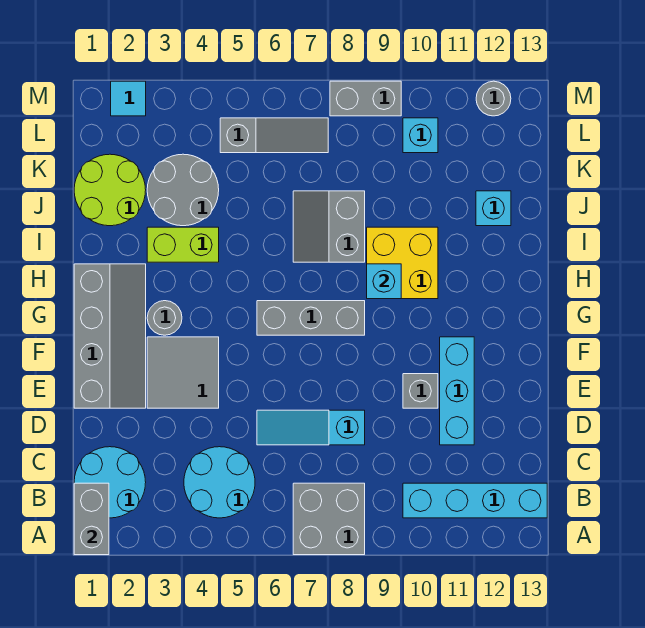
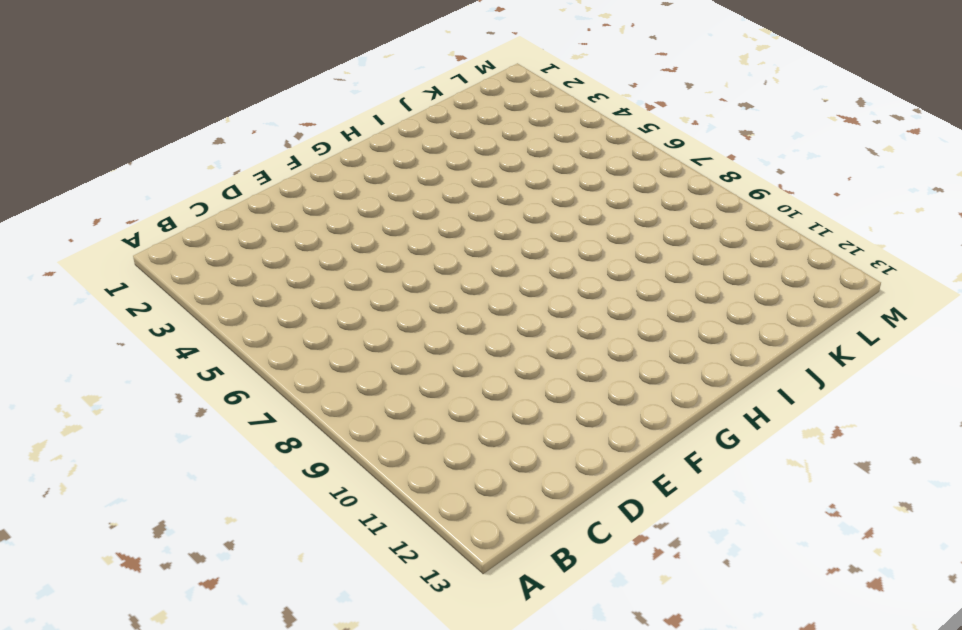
none -> grey brick A7:B8 level 1
none -> cyan round brick B1:C2 level 1
none -> cyan round brick B4:C5 level 1

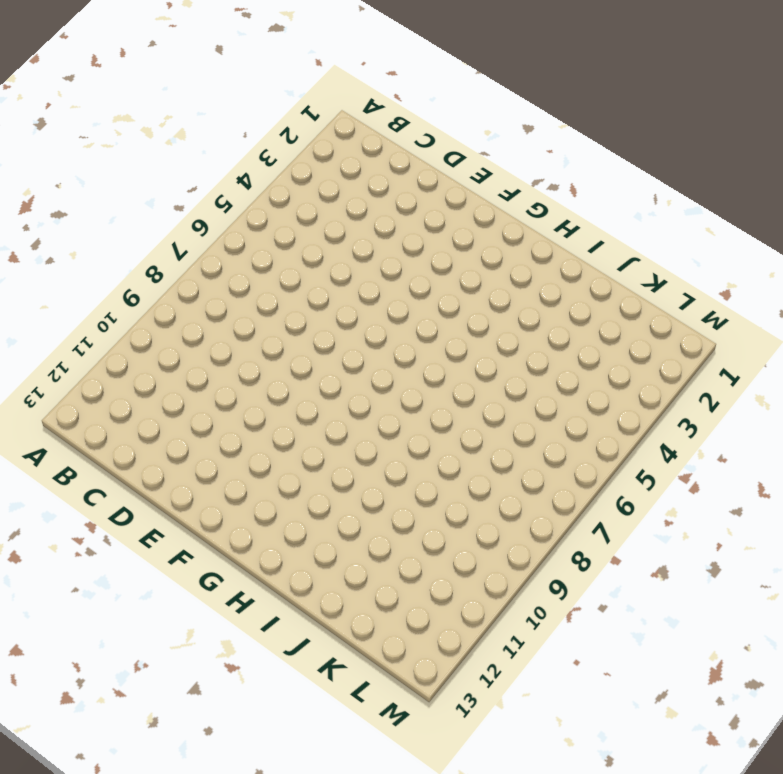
none -> grey brick A7:B8 level 1
none -> cyan round brick B1:C2 level 1
none -> cyan round brick B4:C5 level 1

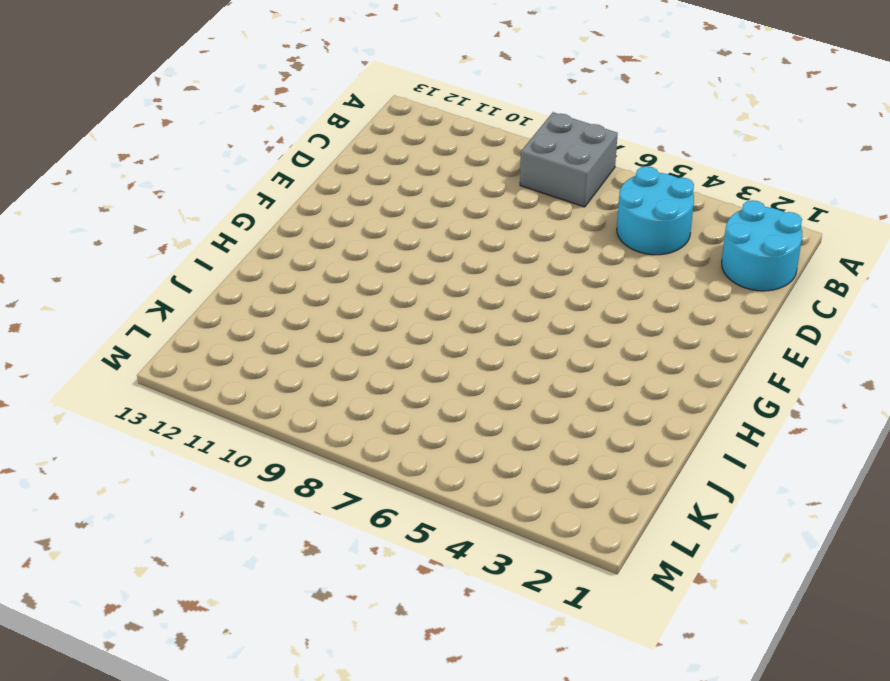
none -> cyan brick B10:B13 level 1
none -> cyan slope D6:D8 level 1 top 8
none -> cyan brick D11:F11 level 1

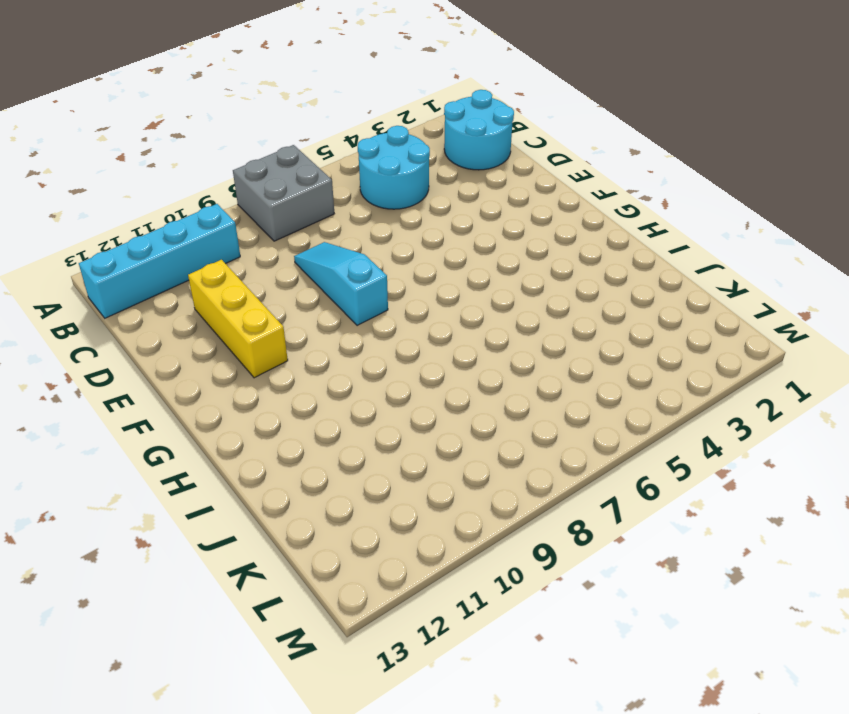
cyan slope D8:F8 level 1 top F -> cyan slope D6:D8 level 1 top 8
yellow brick D11:F11 level 1 -> cyan brick D11:F11 level 1
none -> grey slope E1:H2 level 1 top 1
none -> grey tile E3:F4 level 1
none -> grey brick E10 level 1

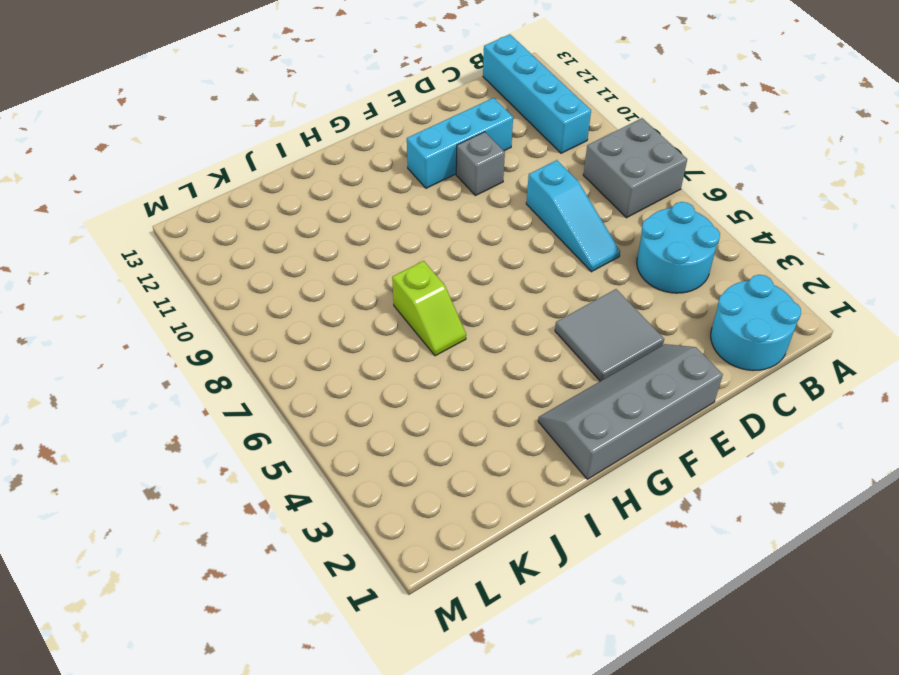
lime slope I6:I7 level 1 top 7 -> grey slope I7:J8 level 1 top 8
none -> grey round brick G3 level 1
none -> grey brick G6:G8 level 1
none -> yellow brick H9:I10 level 1

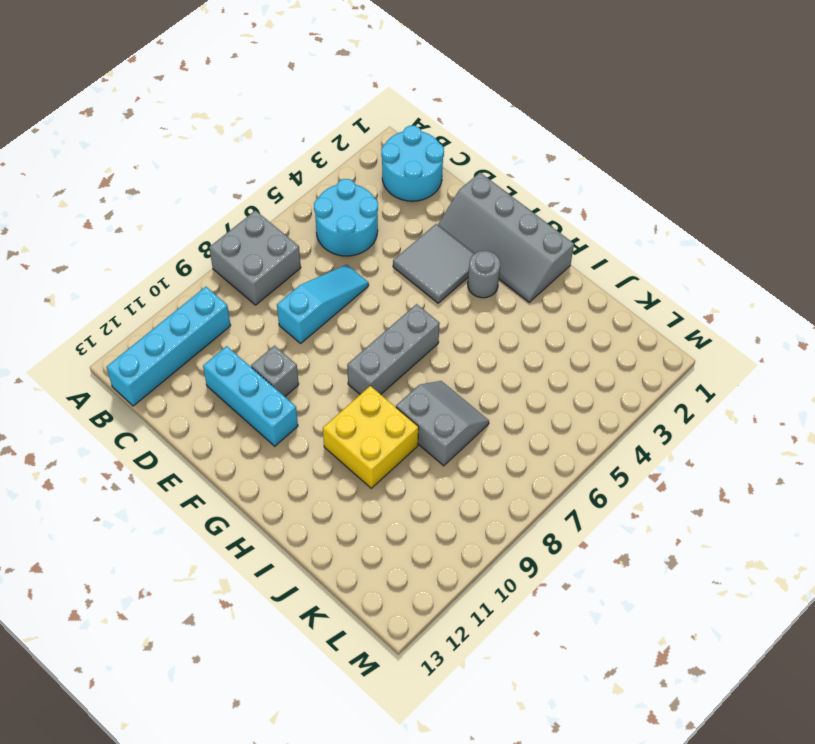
none -> lime brick I3:I4 level 1
none -> lime round brick J1:K2 level 1
none -> grey round brick J3:K4 level 1

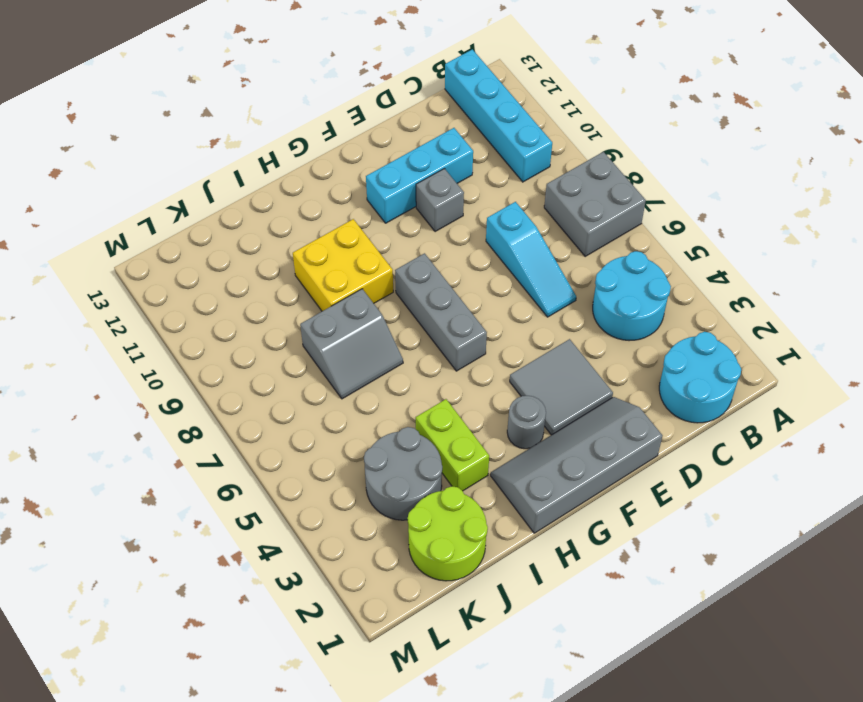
none -> cyan brick J12 level 1
none -> grey slope L5:L7 level 1 top 5
none -> cyan brick L10 level 1

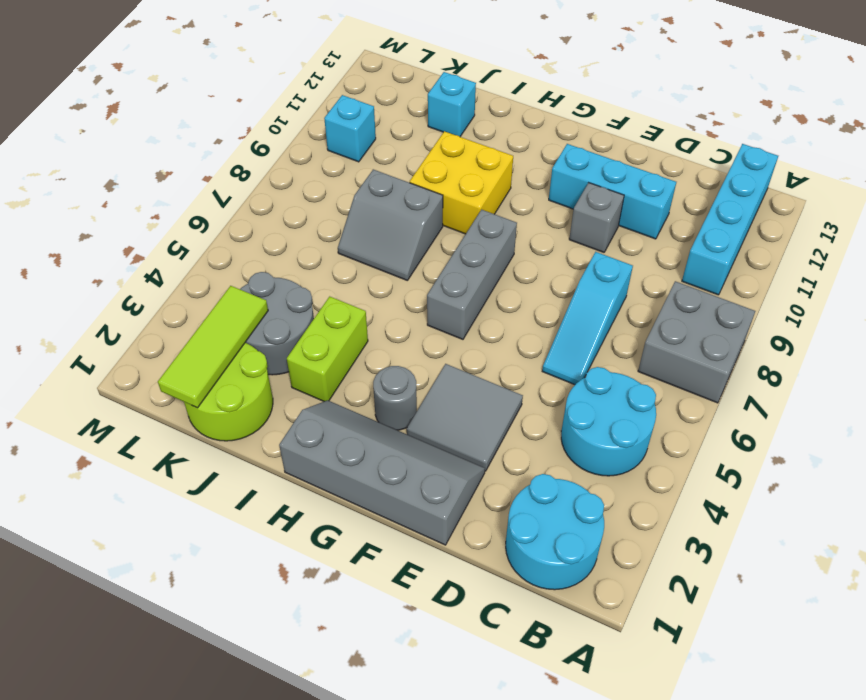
lime tile K1:K3 level 2 -> none
none -> grey slope L5:L7 level 1 top 5
none -> cyan tile M2 level 1
none -> grey brick M8:M9 level 1

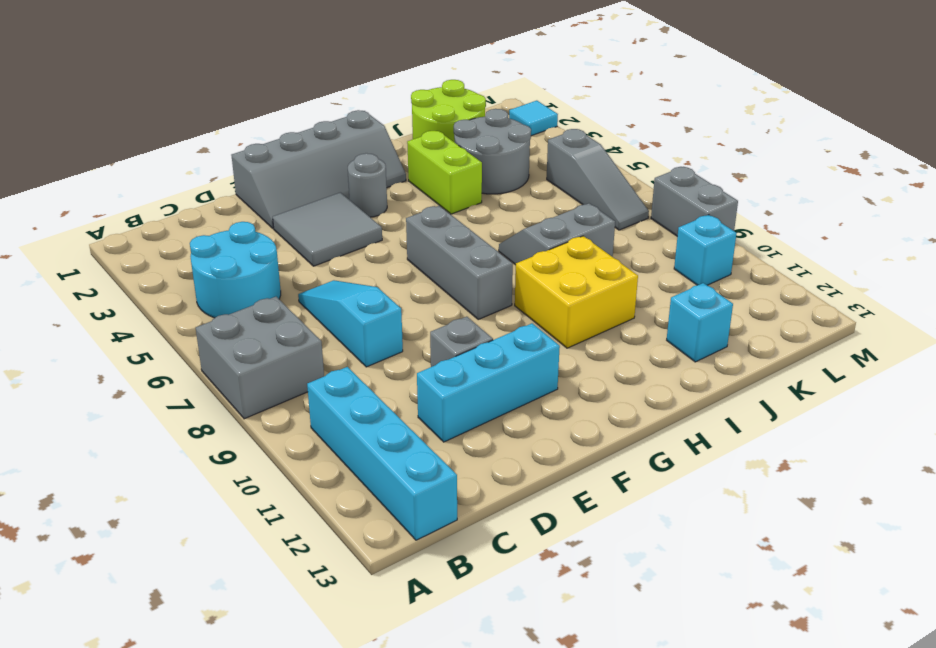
none -> cyan round brick B1:C2 level 1
none -> grey round brick M12 level 1
none -> grey brick A1:B1 level 2

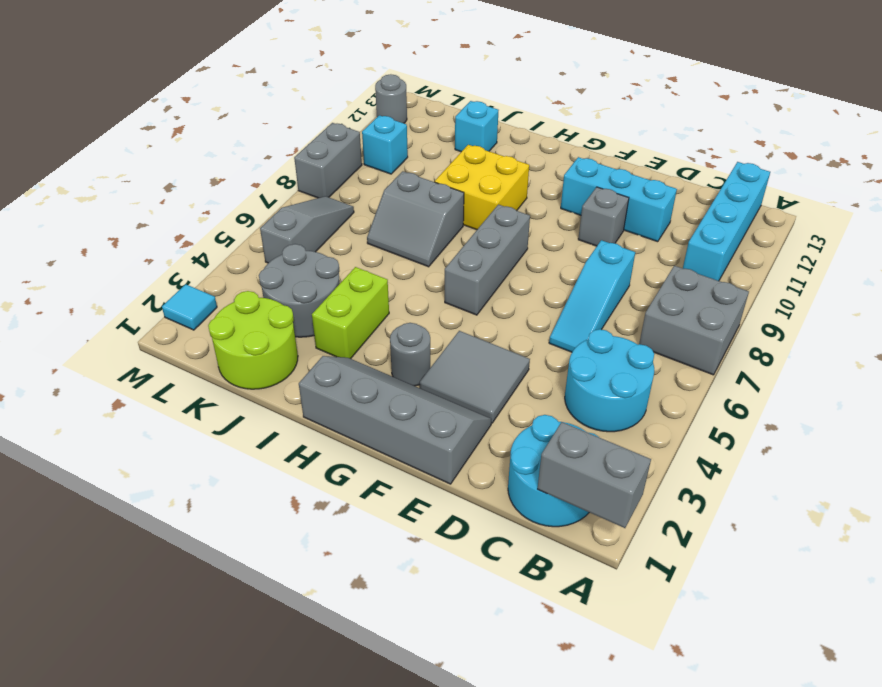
none -> cyan brick H9 level 2

